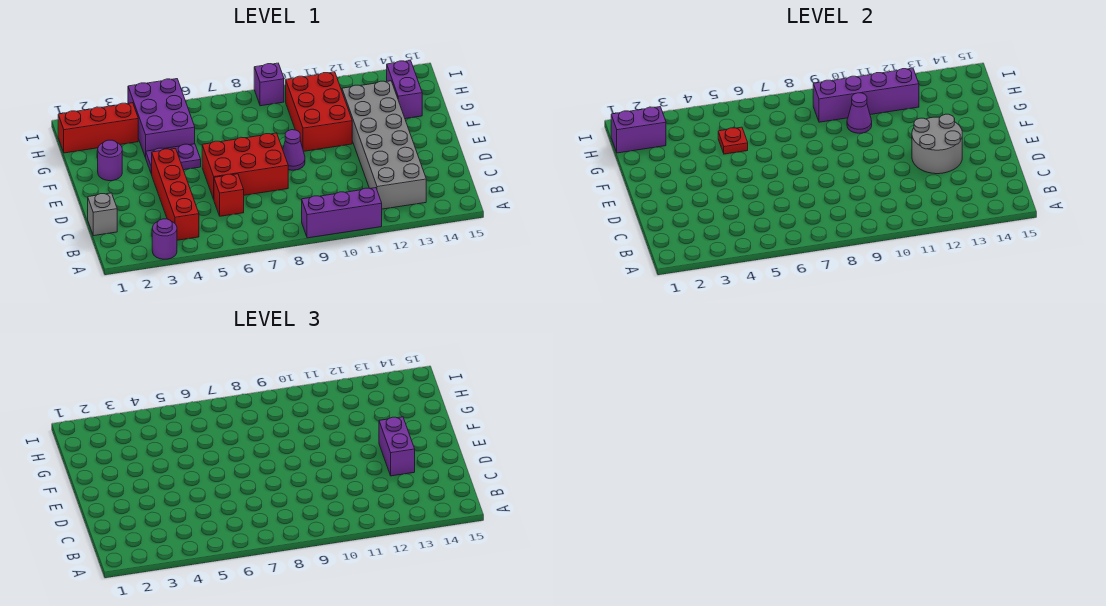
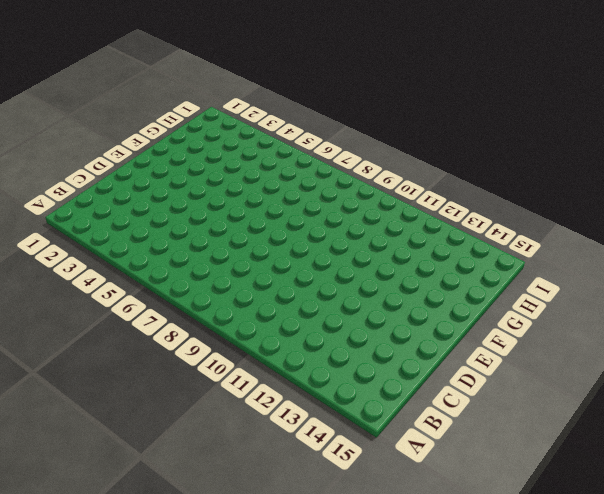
none -> purple round brick A3 level 1
none -> purple brick A9:A11 level 1
none -> red brick B4:E4 level 1

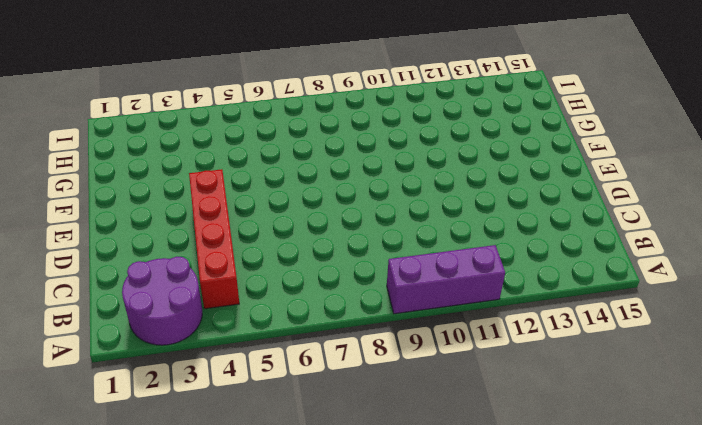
purple round brick A2:B3 level 1 -> purple round brick A3 level 1
none -> grey brick B12:G13 level 1
none -> grey brick C1 level 1
none -> red brick C6 level 1

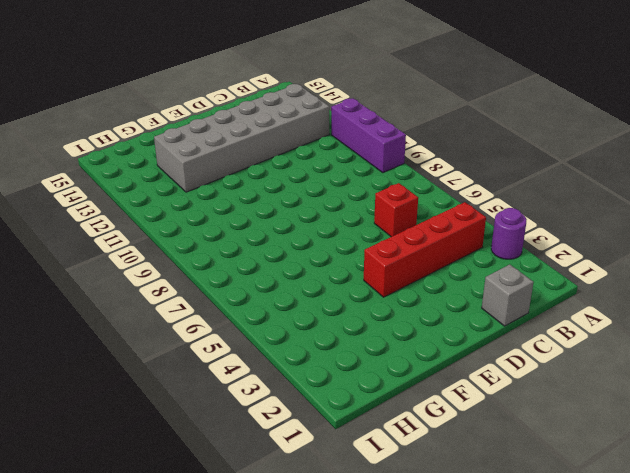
none -> red brick D6:E8 level 1
none -> purple cone E9 level 1
none -> purple round brick F2 level 1

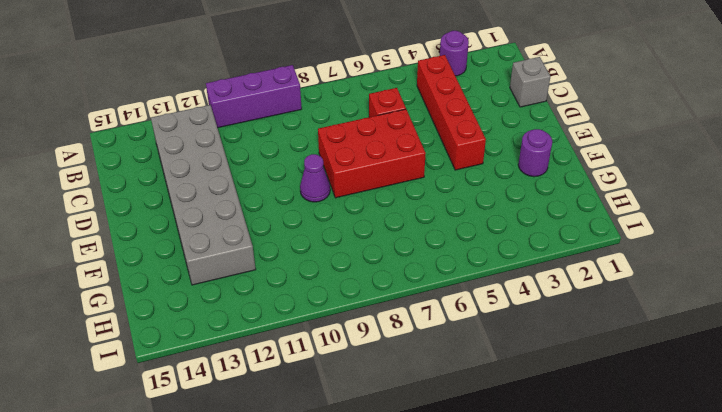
none -> purple plate F4:F5 level 1
none -> red brick F10:H11 level 1
none -> purple brick G4:I5 level 1

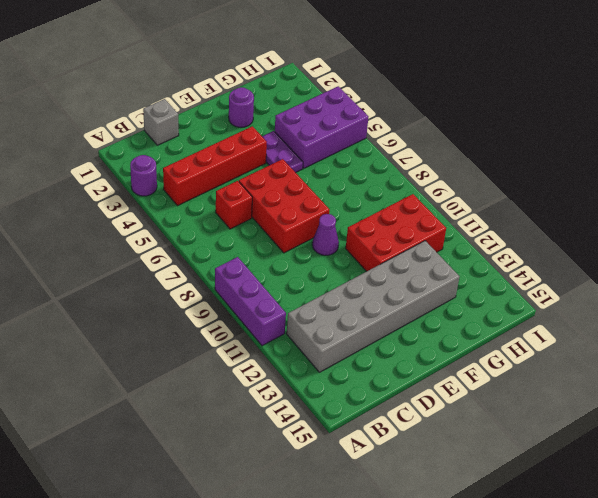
none -> purple brick G14:H14 level 1
none -> red brick H1:H3 level 1
none -> purple brick I9 level 1

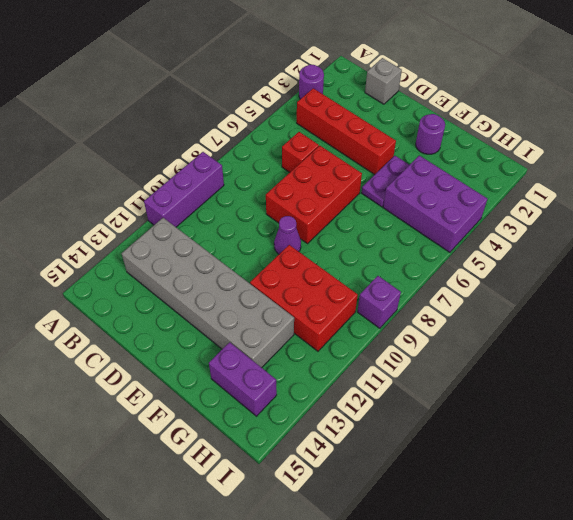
none -> red brick H1:H3 level 1
none -> grey round brick D12:E13 level 2
none -> red plate G5 level 2

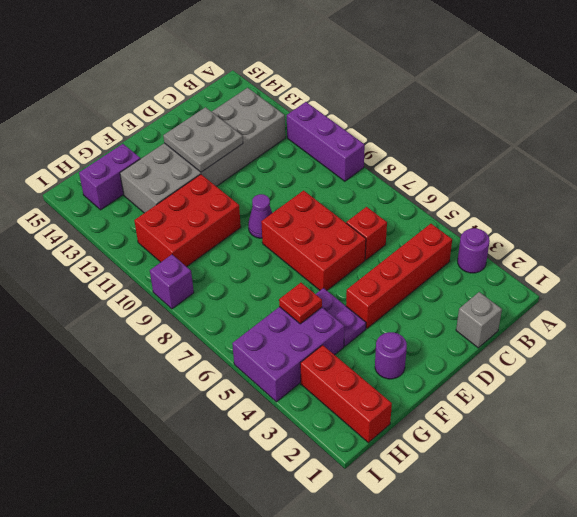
grey plate D12:E13 level 2 -> grey round brick D12:E13 level 2
none -> purple cone G10 level 2
none -> purple brick H1:H2 level 2
none -> purple brick H9:H12 level 2

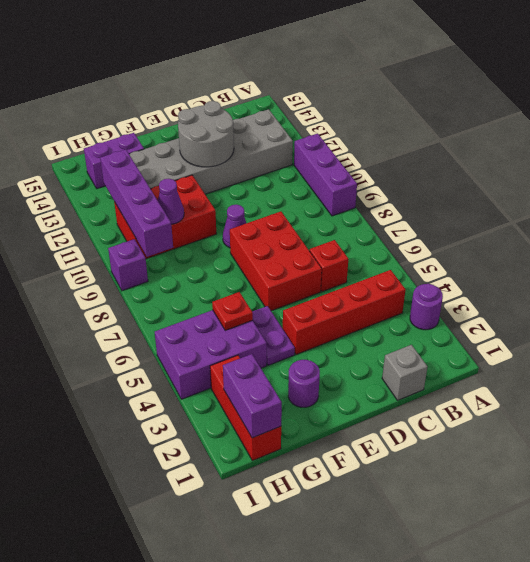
none -> purple brick D13:E13 level 3

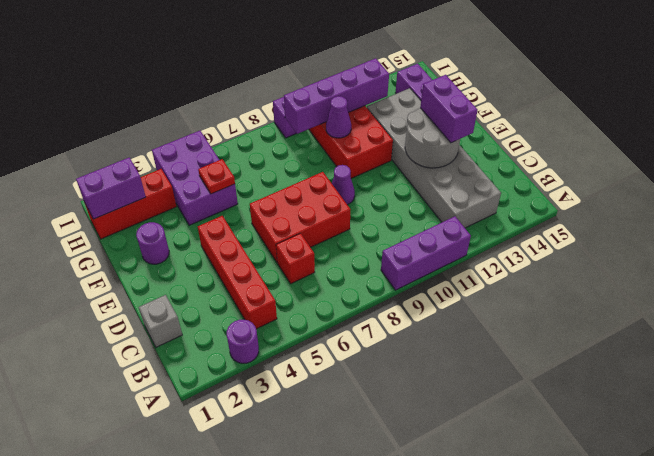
none -> purple plate F4:F5 level 1

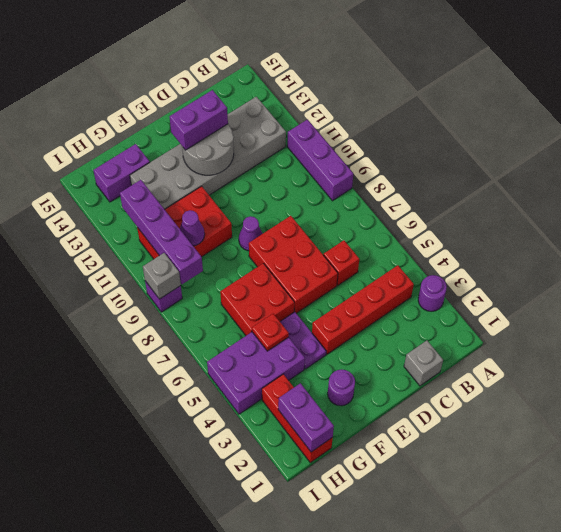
red brick F6:G7 level 1 -> none
grey brick I9 level 2 -> none

